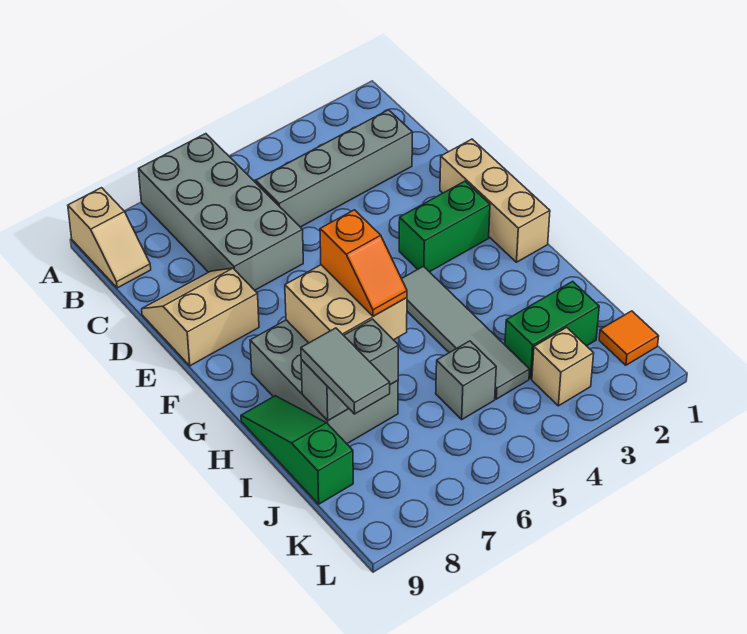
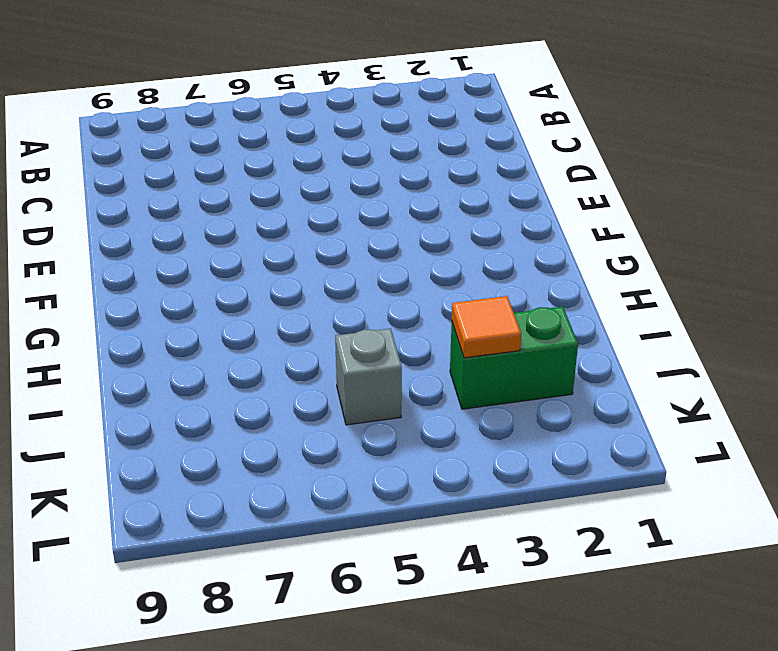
orange tile J3 level 2 -> orange tile K1 level 1
none -> grey brick A6:D7 level 1
none -> tan slope A9:B9 level 1 top A
none -> grey brick C2:C5 level 1

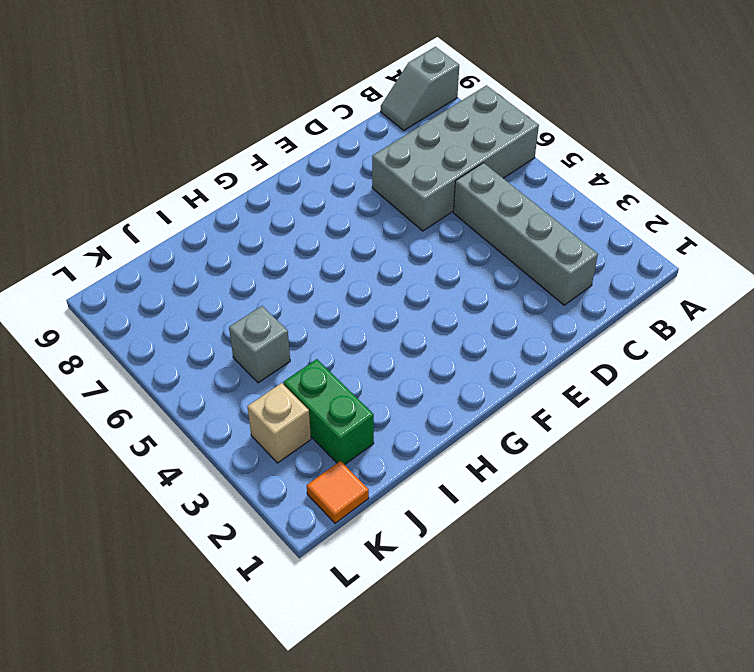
grey slope A9:B9 level 1 top A -> tan slope A9:B9 level 1 top A
none -> tan slope D8:E9 level 1 top E
none -> tan brick E1:G1 level 1
none -> green brick F2:F3 level 1

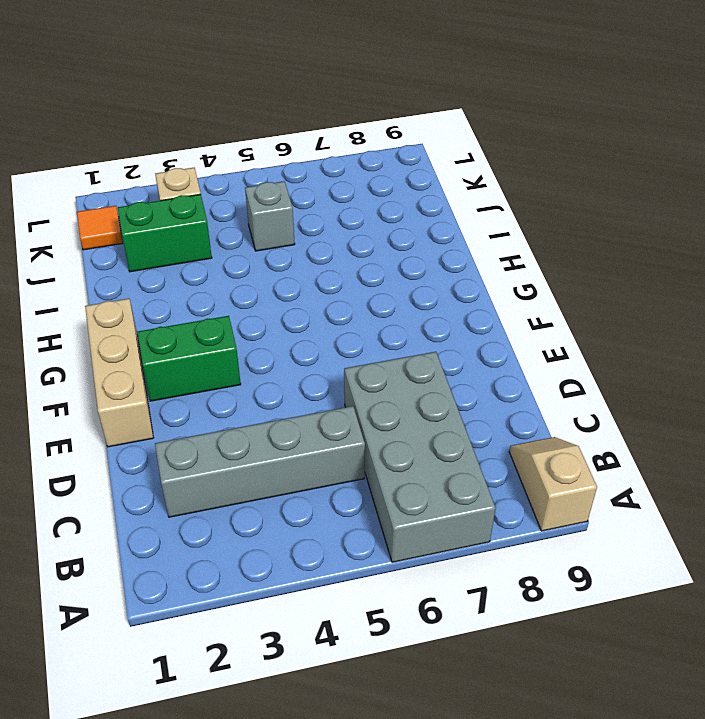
none -> tan slope D8:E9 level 1 top E
none -> grey tile G4:J4 level 1
none -> grey brick G7:I8 level 1

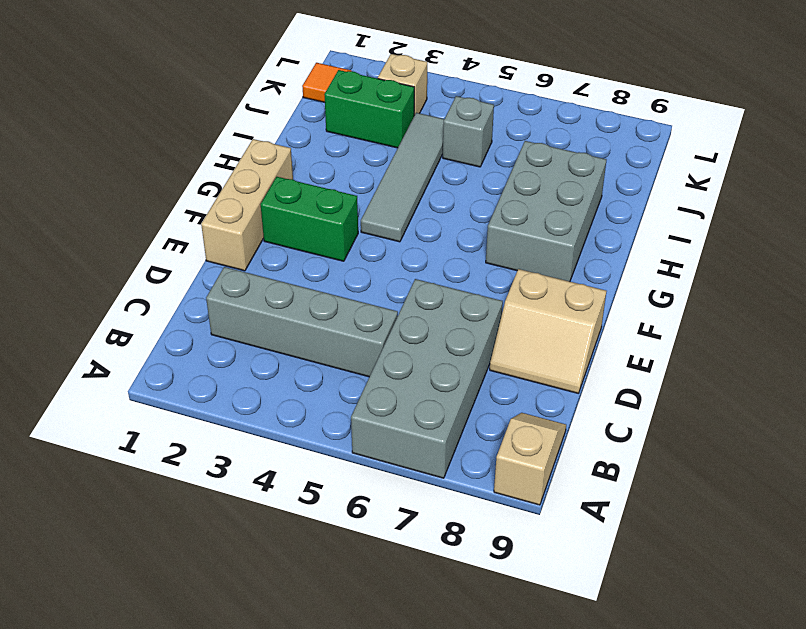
none -> green slope H9:J9 level 1 top J
none -> tan brick G6:H7 level 2
none -> grey brick I7:I8 level 2

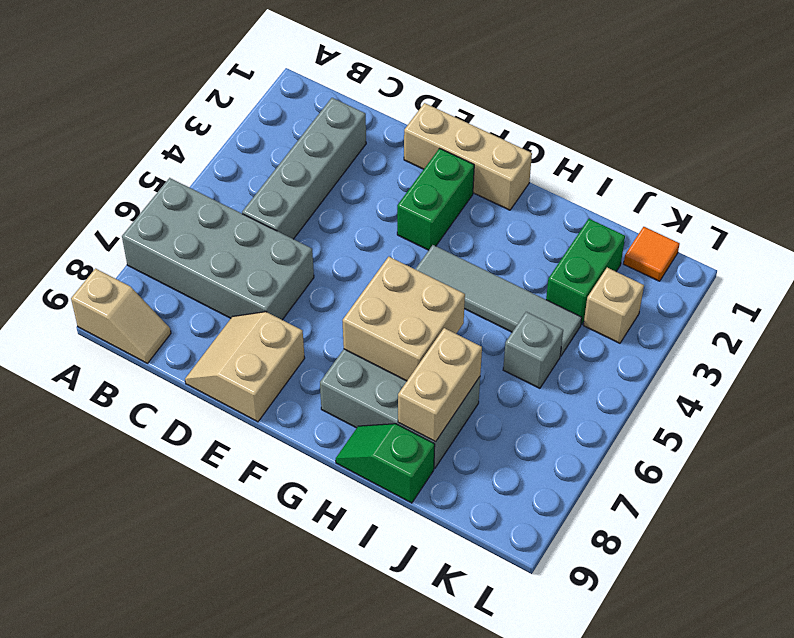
green slope H9:I9 level 1 top I -> green slope H9:J9 level 1 top J
tan brick I7:I8 level 2 -> grey brick I7:I8 level 2
none -> orange slope G6:H6 level 3 top G
none -> grey tile I8:J8 level 3

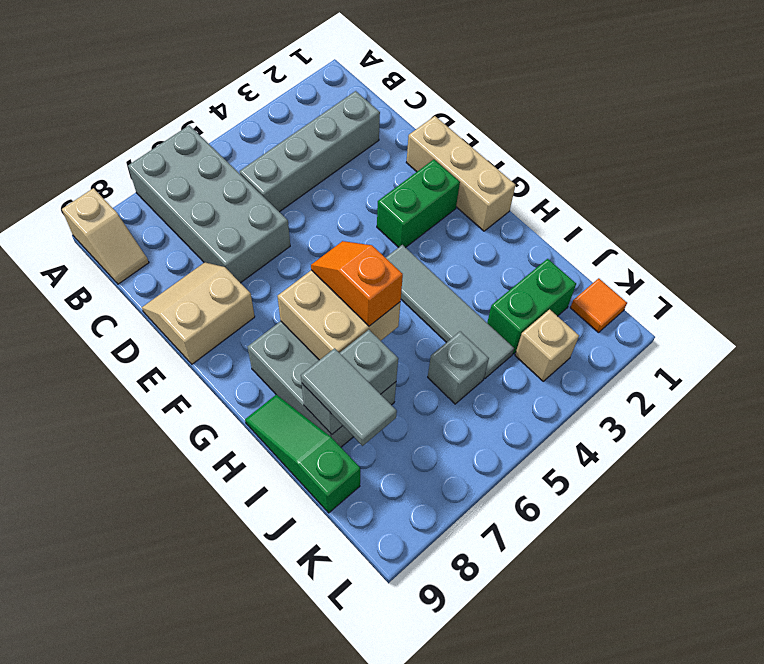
orange slope G6:H6 level 3 top H -> orange slope G6:H6 level 3 top G

